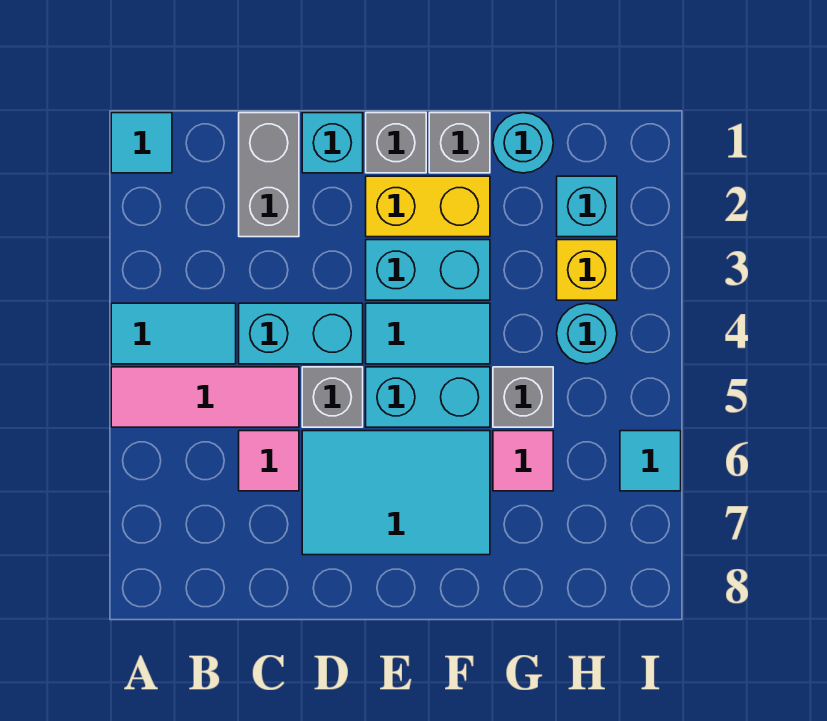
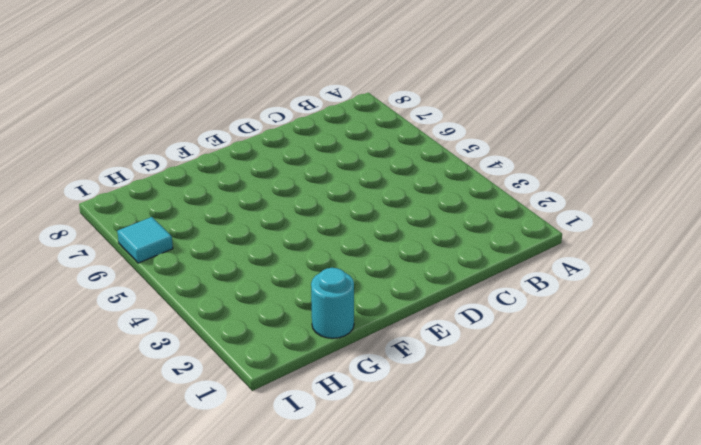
none -> cyan tile A1 level 1
none -> cyan tile A4:B4 level 1
none -> pink tile A5:C5 level 1

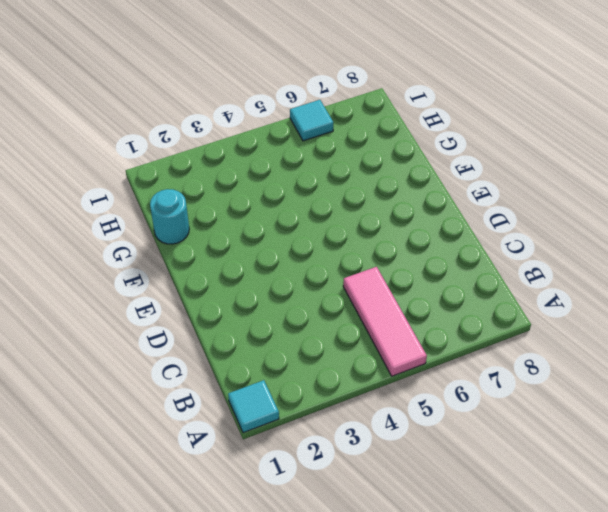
none -> cyan tile A4:B4 level 1
none -> grey brick C1:C2 level 1
none -> cyan brick C4:D4 level 1

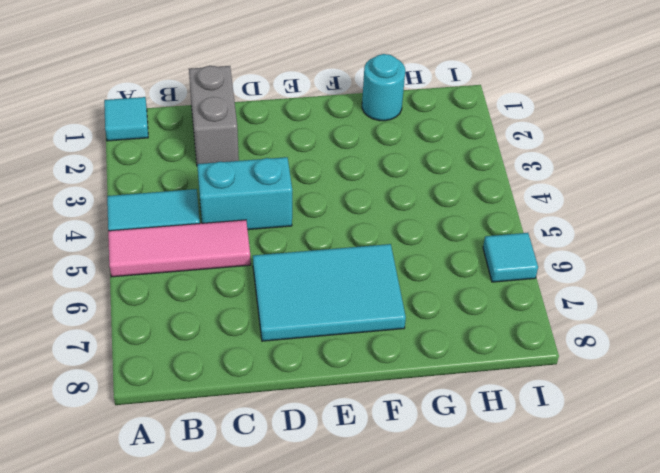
none -> pink tile C6 level 1
none -> cyan brick D1 level 1
none -> grey brick D5 level 1

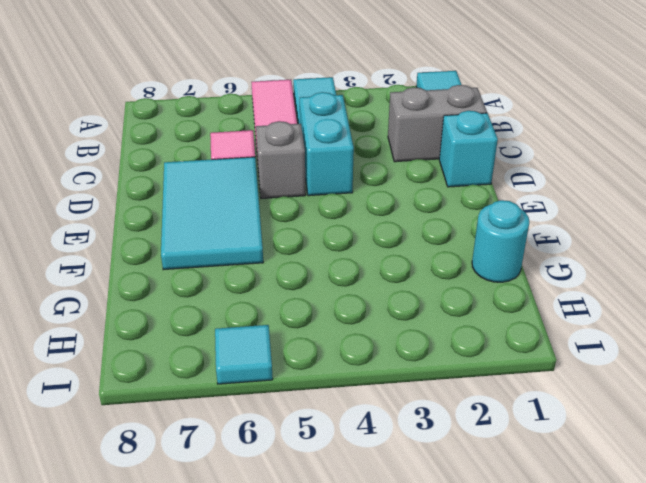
none -> grey brick E1 level 1
none -> yellow brick E2:F2 level 1
none -> cyan brick E3:F3 level 1

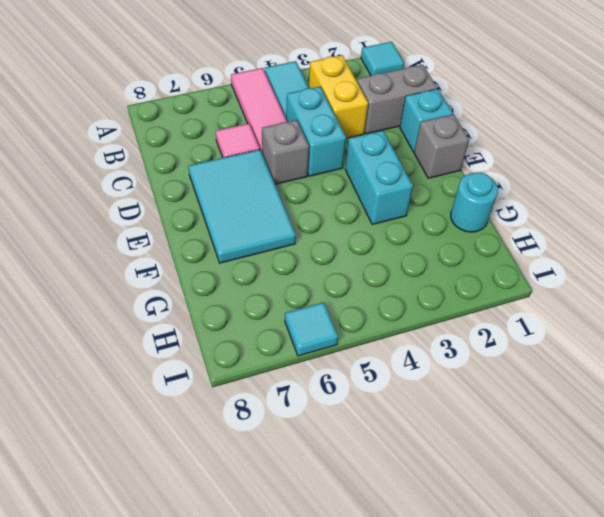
yellow brick B3:C3 level 1 -> yellow brick E2:F2 level 1
none -> cyan tile E4:F4 level 1
none -> cyan brick E5:F5 level 1
none -> grey brick F1 level 1

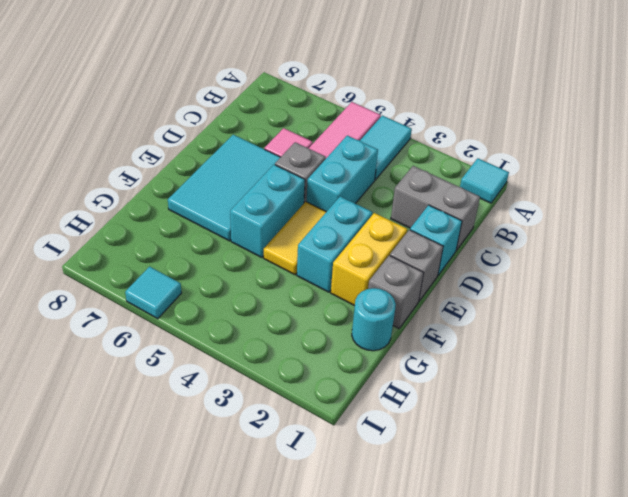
yellow tile E4:F4 level 1 -> cyan tile E4:F4 level 1
none -> grey brick G5 level 1
none -> pink tile G6 level 1
none -> cyan brick H2 level 1

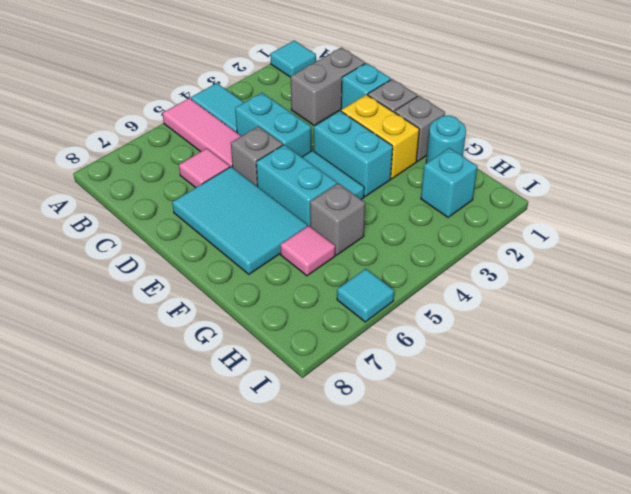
none -> yellow brick H3 level 1
none -> cyan round brick H4 level 1

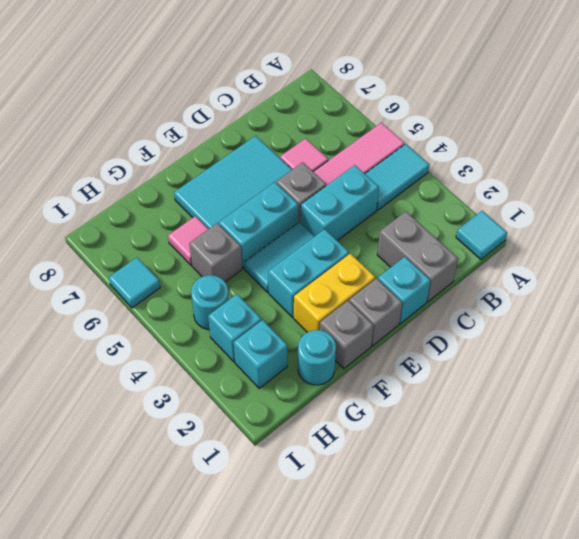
cyan brick H3 level 1 -> yellow brick H3 level 1

